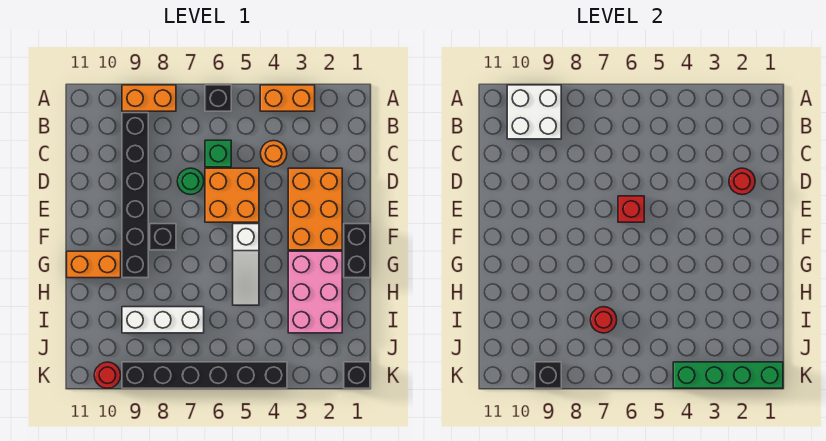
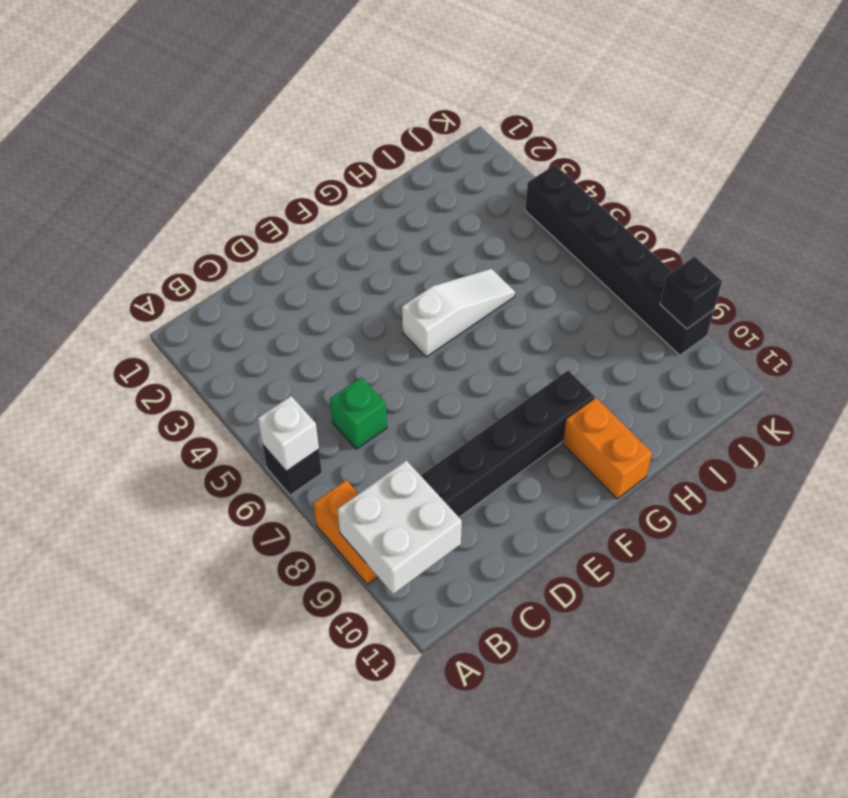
white brick A6 level 2 -> none
none -> orange brick A3:A4 level 1
none -> orange round brick C4 level 1
none -> orange brick D2:F3 level 1

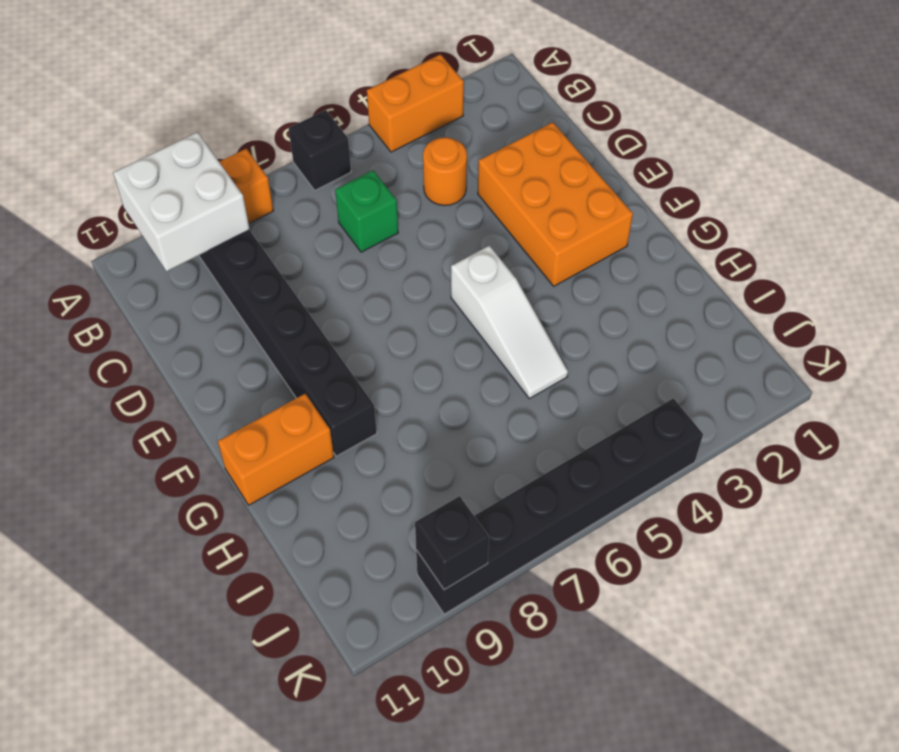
none -> orange brick D5:E6 level 1
none -> green round brick D7 level 1
none -> black brick F1:G1 level 1

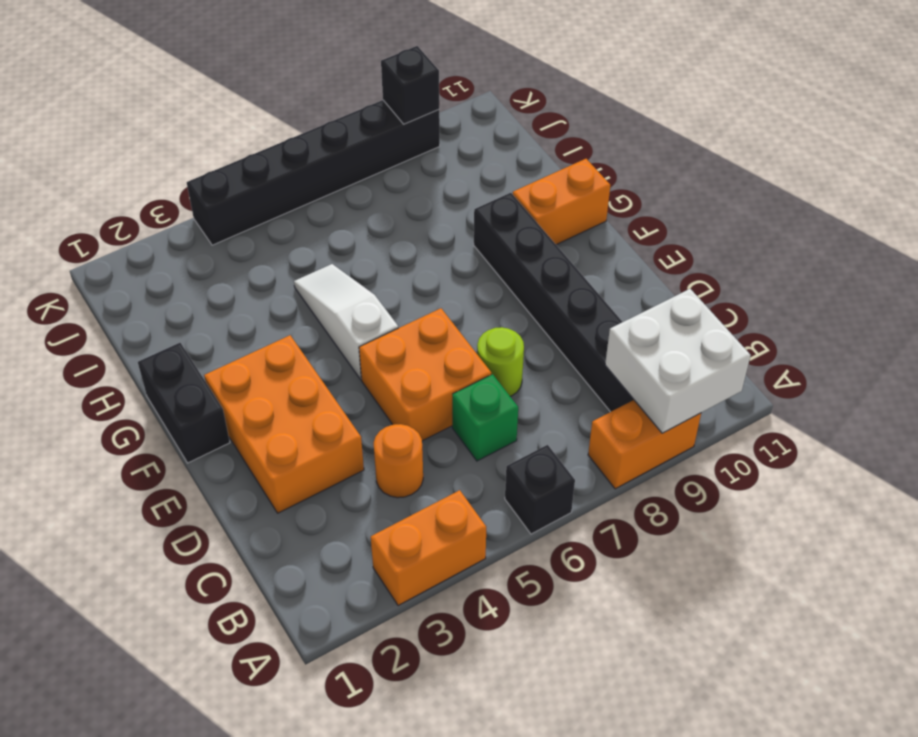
lime round brick D7 level 1 -> green round brick D7 level 1
none -> black brick F8 level 1
none -> pink brick G2:I3 level 1
none -> white brick I7:I9 level 1

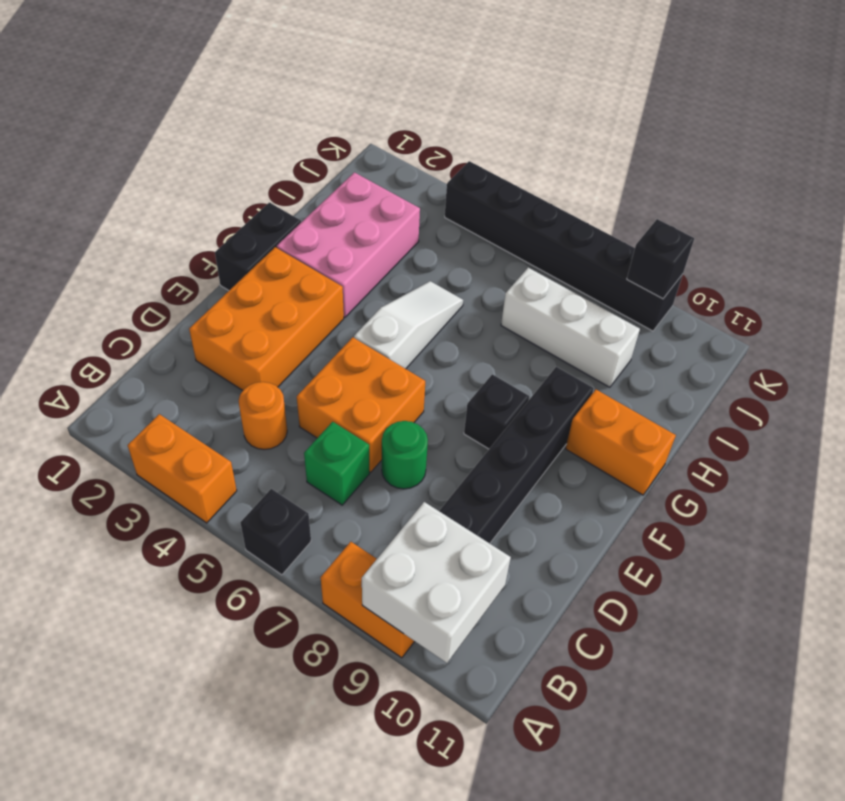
none -> black brick K1 level 1
none -> red round brick K10 level 1
none -> red round brick D2 level 2

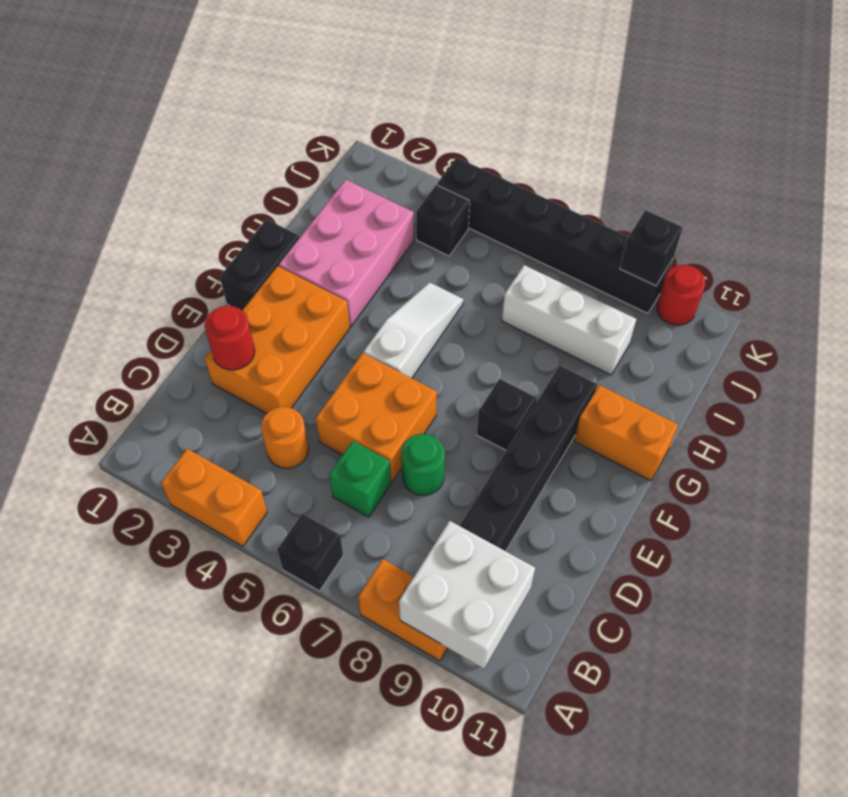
black brick J4 level 1 -> black brick K1 level 1
none -> red brick E6 level 2
none -> red round brick I7 level 2
none -> green brick K1:K4 level 2

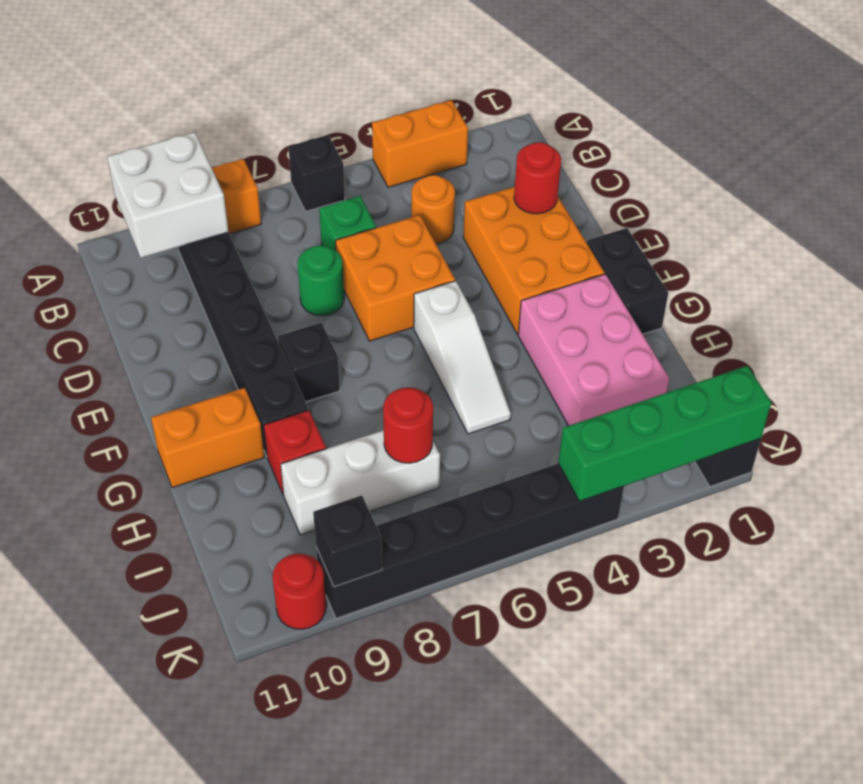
red brick H9 level 1 -> red brick E6 level 2

